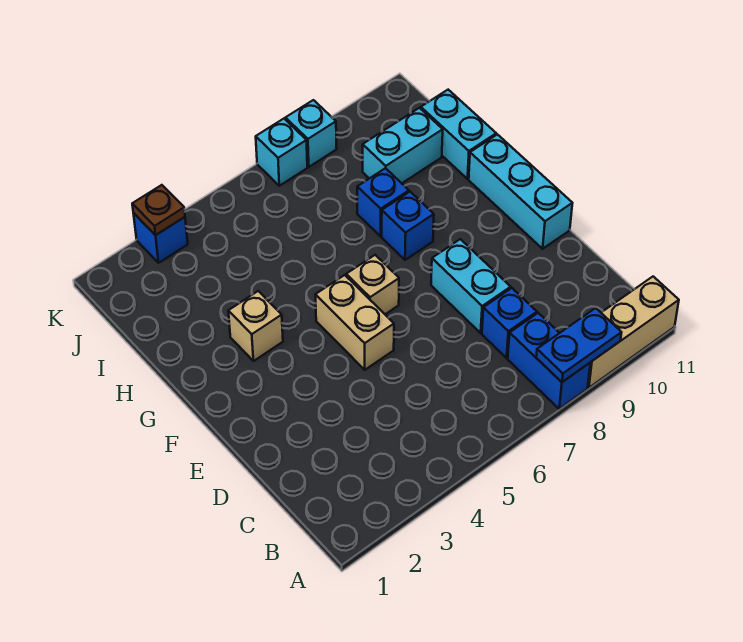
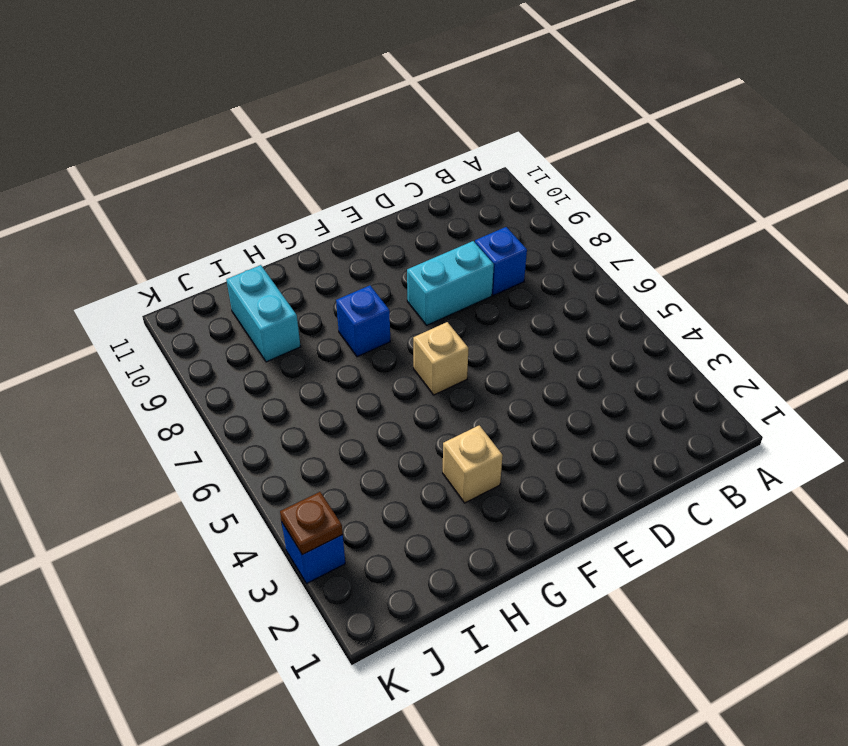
none -> blue brick A8:B8 level 1
none -> tan brick A9:A11 level 1
none -> tan brick E5:F5 level 1

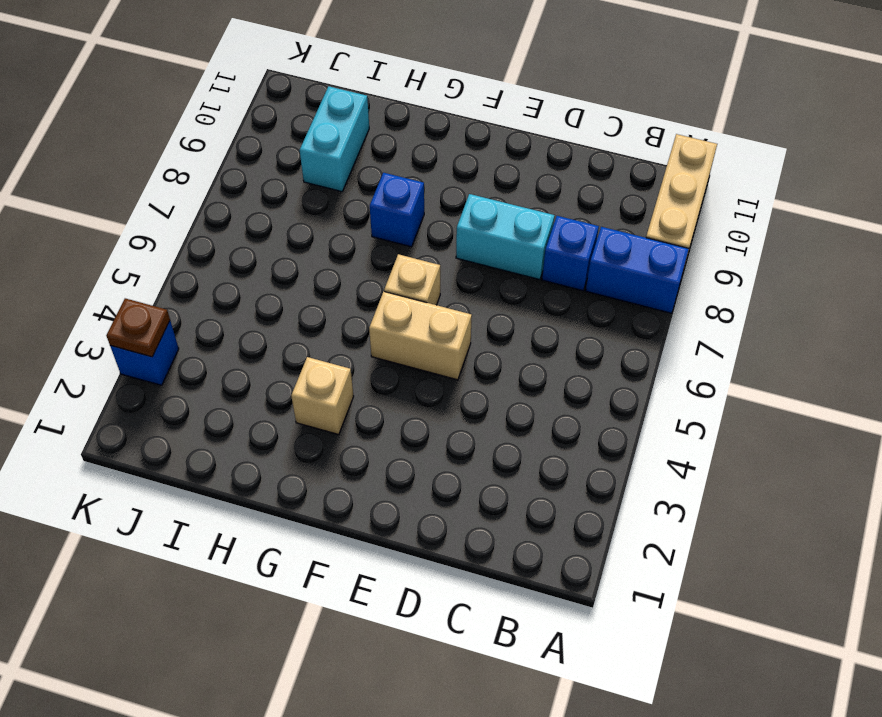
none -> cyan brick E11:G11 level 1
none -> blue brick H8 level 1
none -> cyan brick H11:I11 level 1

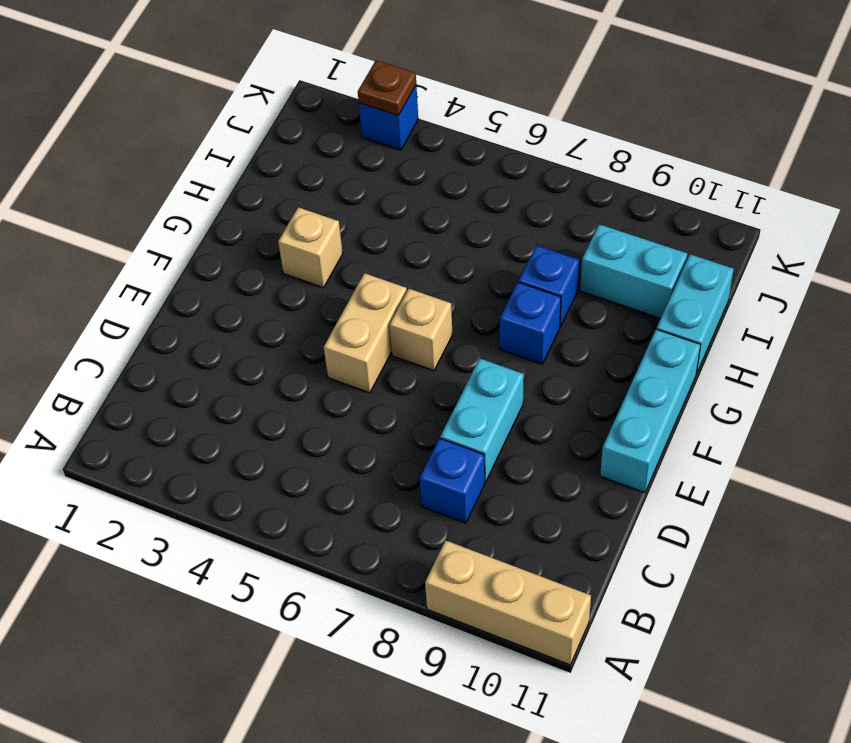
none -> blue brick A8:B8 level 1
none -> cyan brick K7 level 1
none -> cyan brick K8 level 1

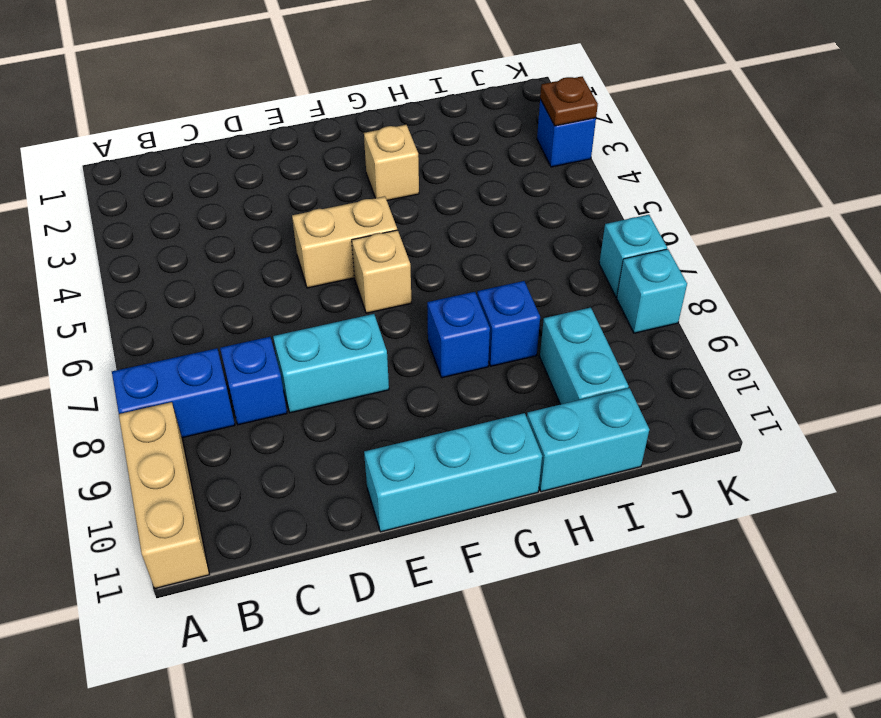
none -> blue plate A8:A9 level 2

